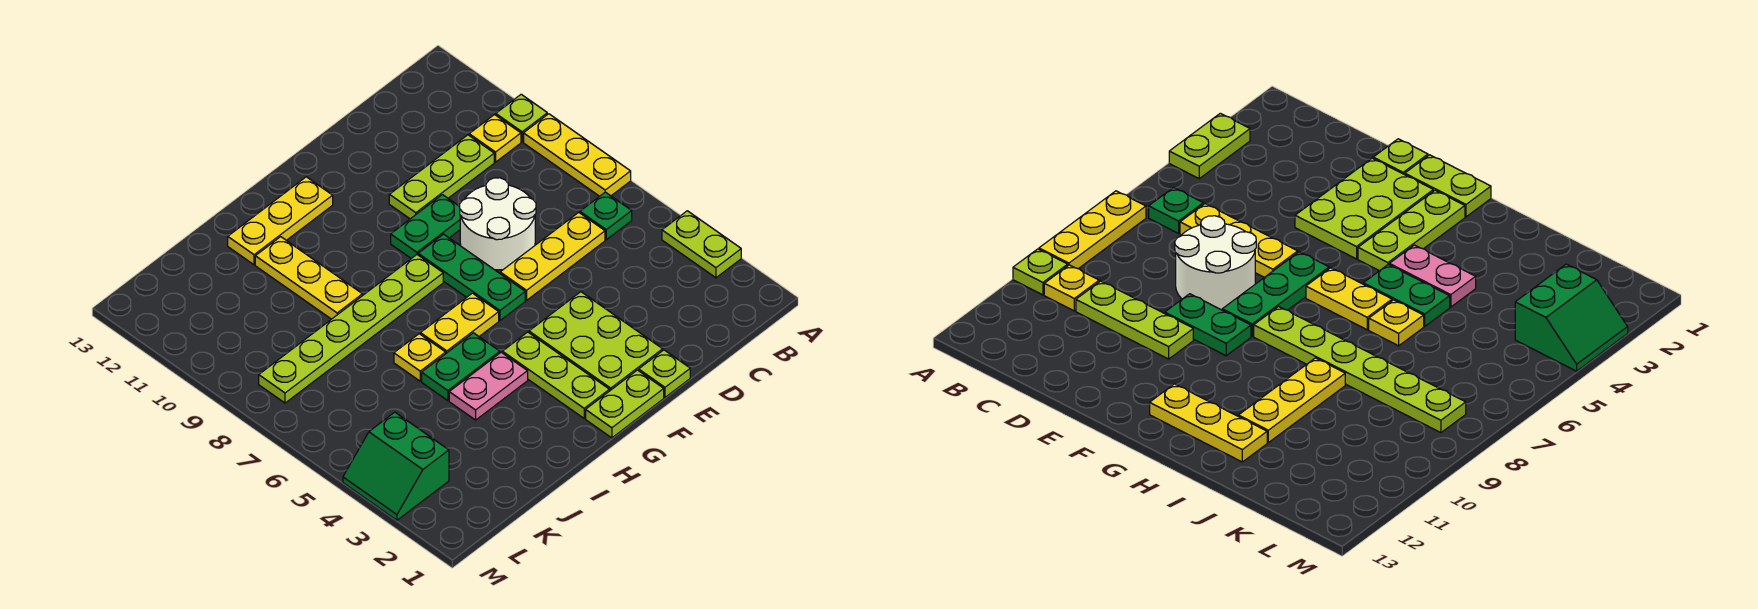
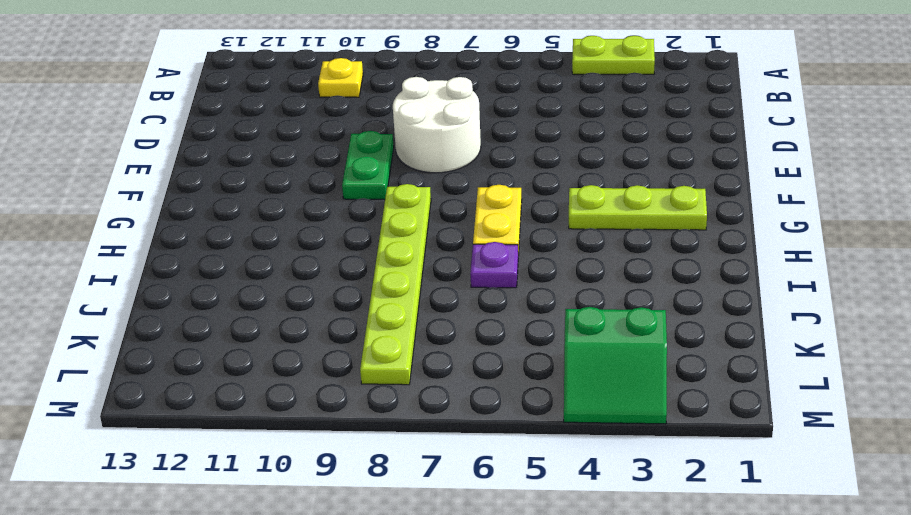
purple plate I6 level 1 -> yellow plate I6 level 1
none -> yellow plate A7:A9 level 1
none -> lime plate A10 level 1
none -> green plate B6 level 1

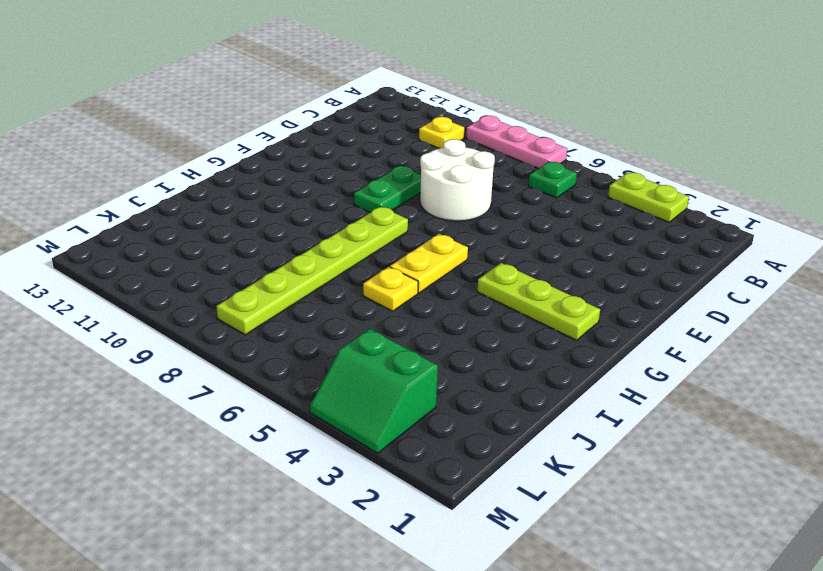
pink plate A7:A9 level 1 -> yellow plate A7:A9 level 1
none -> lime plate A10 level 1
none -> yellow plate C6:E6 level 1
none -> lime plate C10:E10 level 1

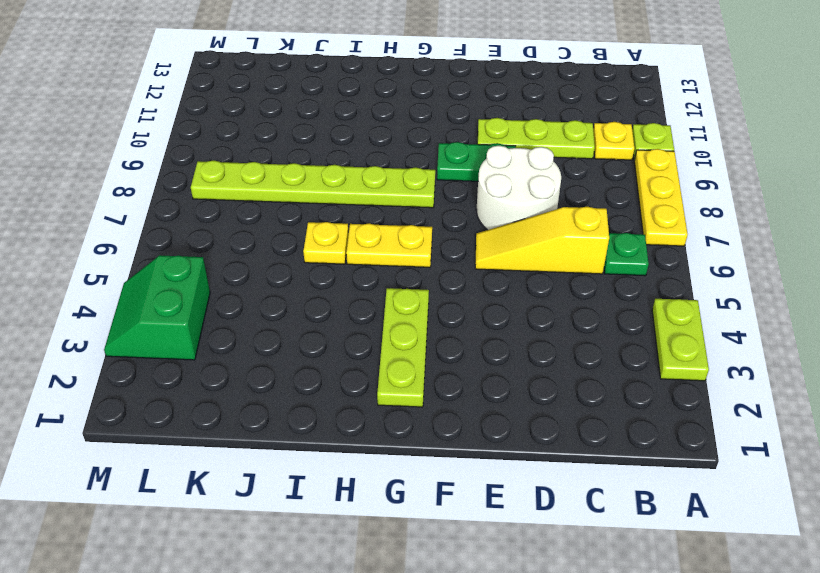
yellow slope C6:E6 level 1 top C -> yellow plate C6:E6 level 1
none -> lime plate E1 level 1
none -> lime plate E2:F4 level 1
none -> lime plate F1:G1 level 1

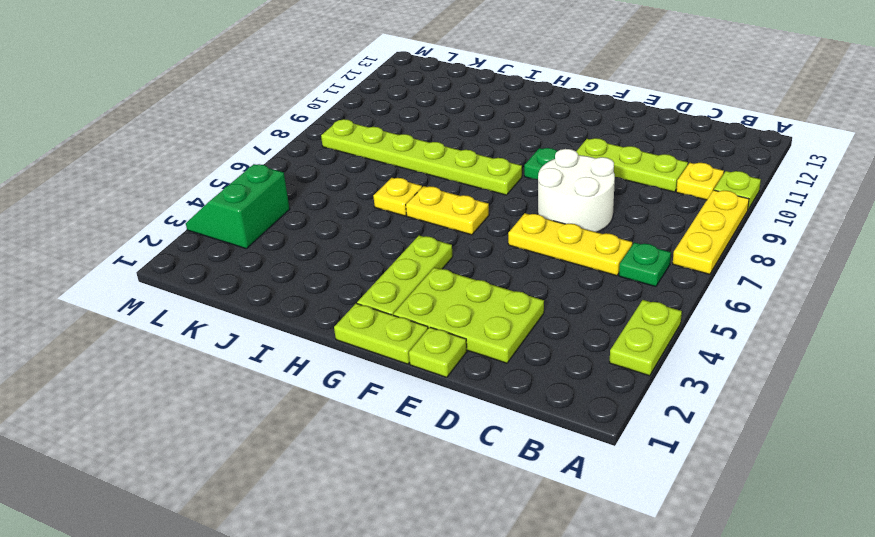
lime plate D2:F3 level 1 -> lime plate E2:F4 level 1
none -> green plate F6:F8 level 1
none -> yellow plate G12:I12 level 1
none -> pink plate H4:I4 level 1

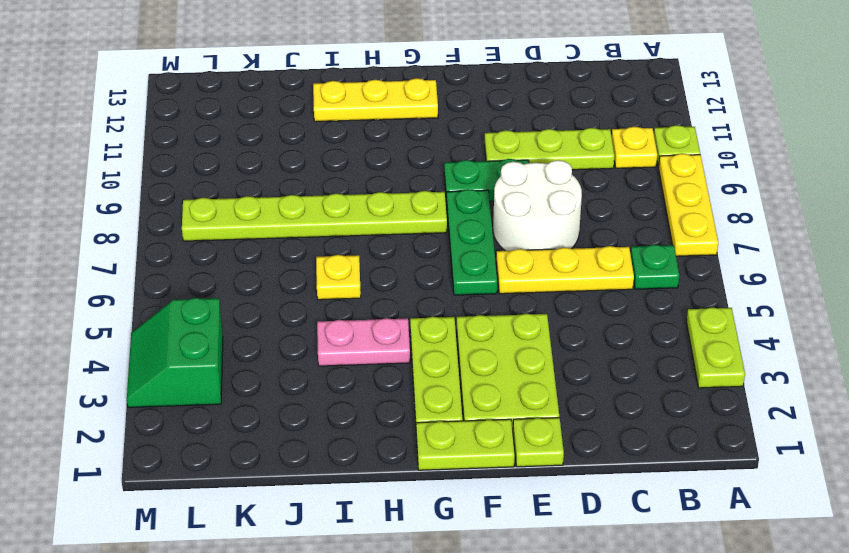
none -> yellow plate G6:H6 level 1
none -> green plate H5:I5 level 1
none -> yellow plate I9:I11 level 1

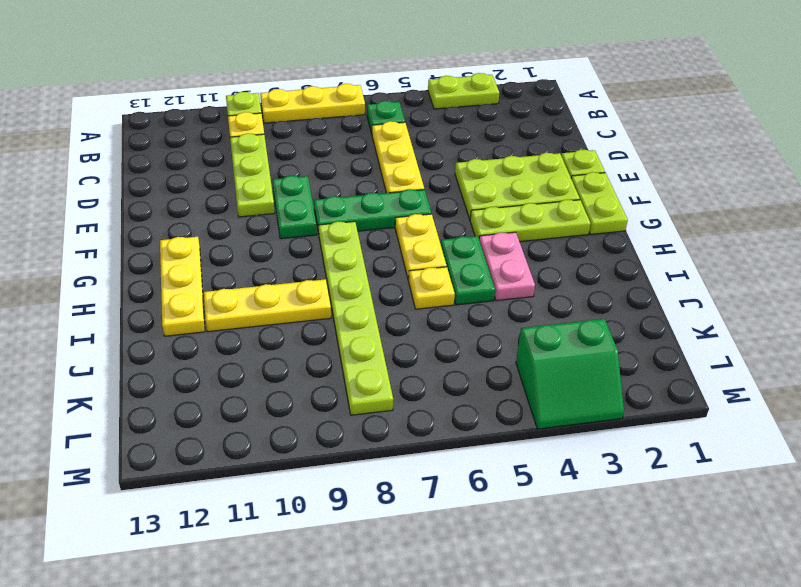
none -> white round brick D7:E8 level 1

